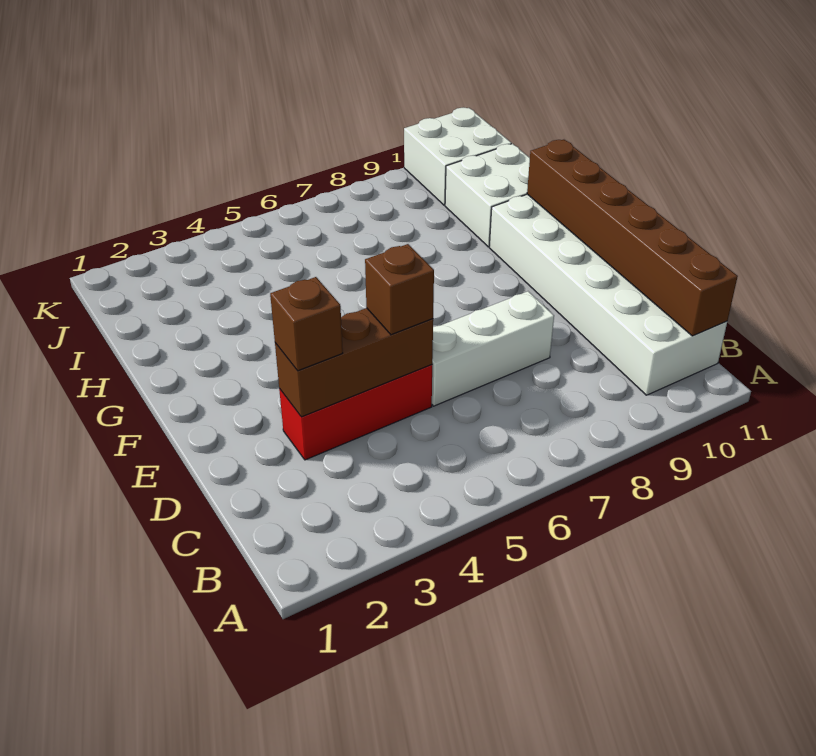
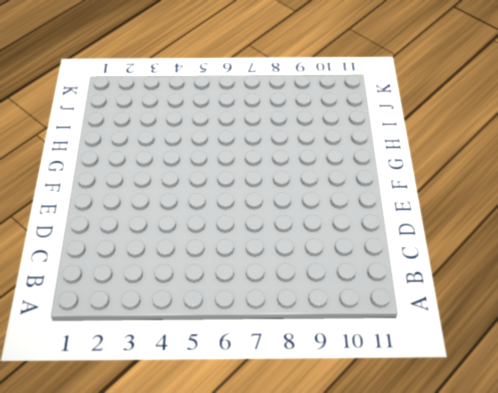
none -> white brick B10:G11 level 1
none -> red brick D3:D5 level 1

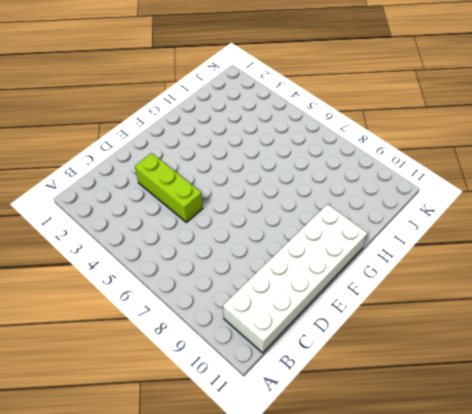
lime brick D3:D5 level 1 -> red brick D3:D5 level 1
none -> white brick D6:D8 level 1
none -> white brick H10:I11 level 1

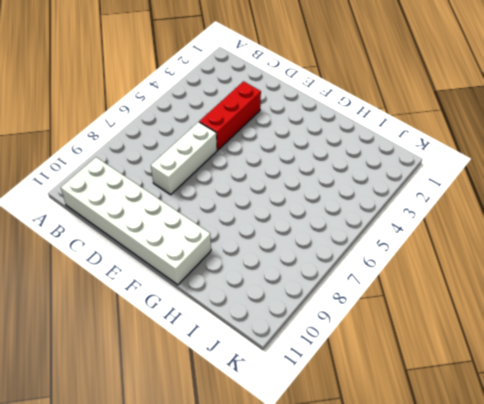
none -> white brick H10:I11 level 1
none -> white brick J10:K11 level 1

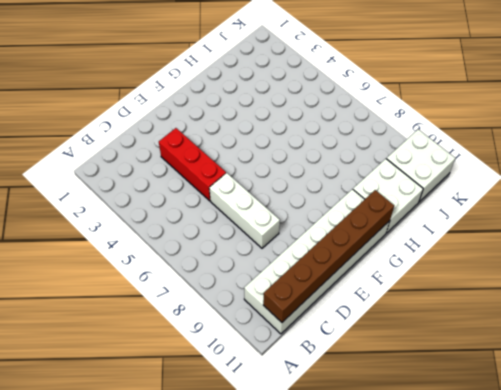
none -> brown brick D3:D5 level 2
none -> brown brick D3 level 3

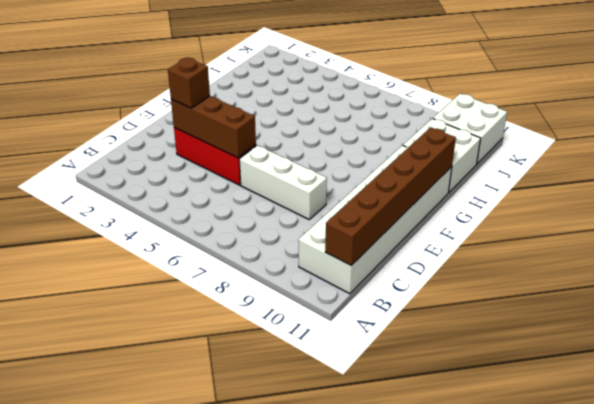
none -> brown brick D5 level 3

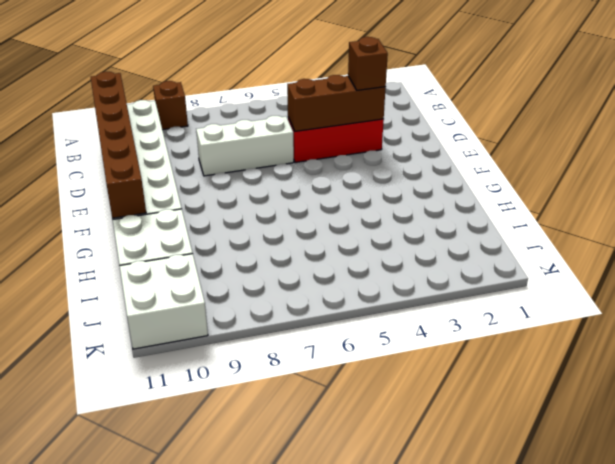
brown brick A9 level 1 -> brown brick D5 level 3

